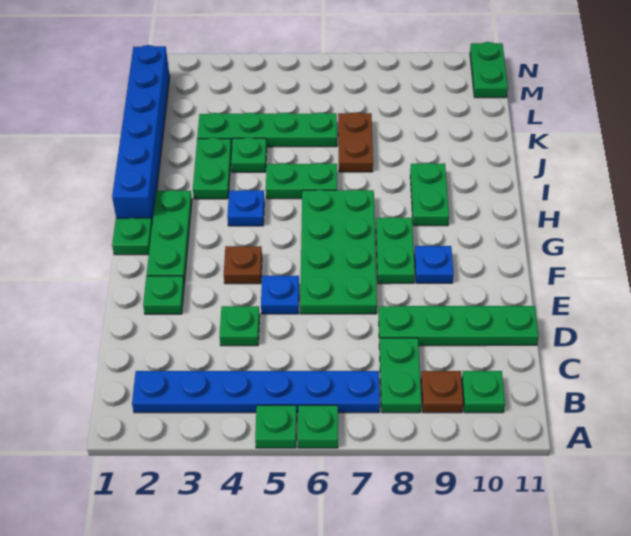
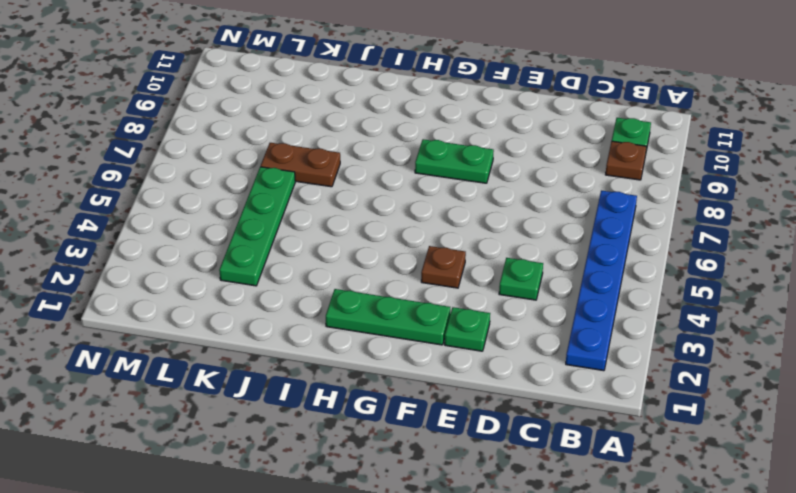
none -> green plate A5 level 1
none -> green plate A6 level 1
none -> green plate B8:C8 level 1

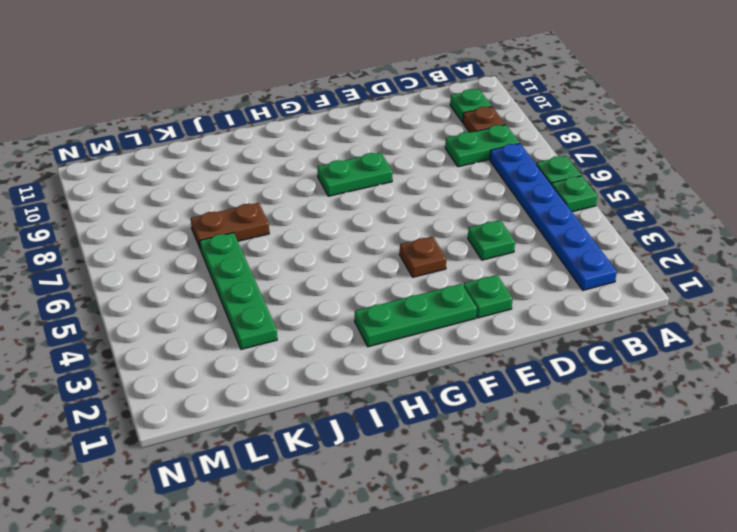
none -> green plate D8:D11 level 1
none -> blue plate E5 level 1
none -> green plate E6:H7 level 1

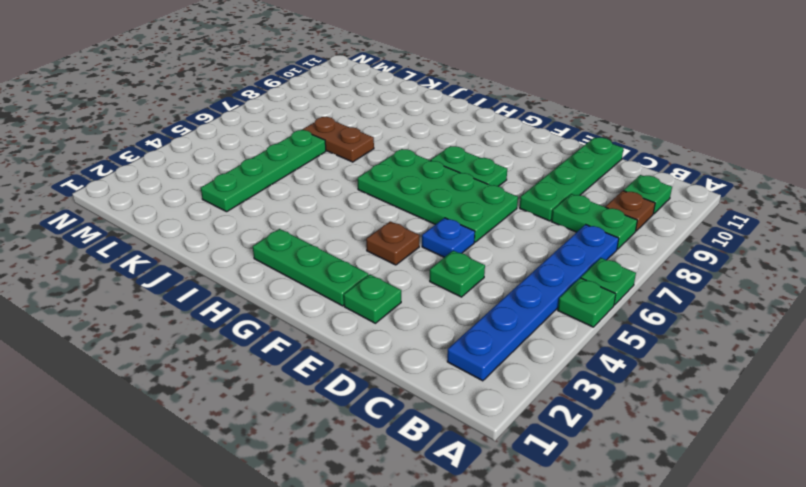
none -> blue plate F9 level 1
none -> green plate G1 level 1
none -> blue brick H1:M1 level 1

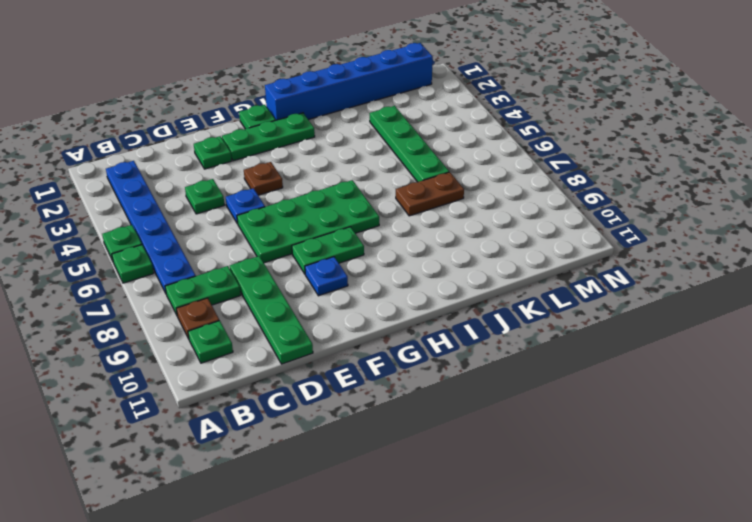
none -> blue plate H4 level 1
none -> green plate H9:I9 level 1
none -> green plate I3:J3 level 1

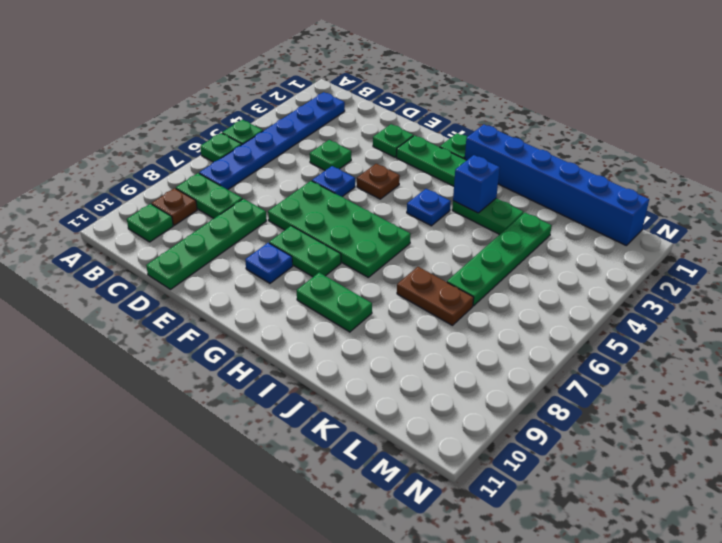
blue brick I3 level 2 -> none
none -> green plate I5:I6 level 1
none -> green plate J4 level 1
none -> green plate M11:N11 level 1

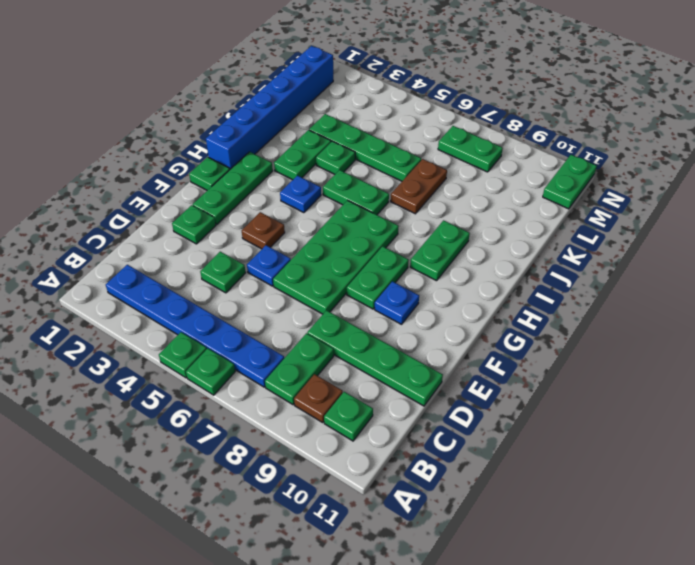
green plate M7:M8 level 1 -> none

